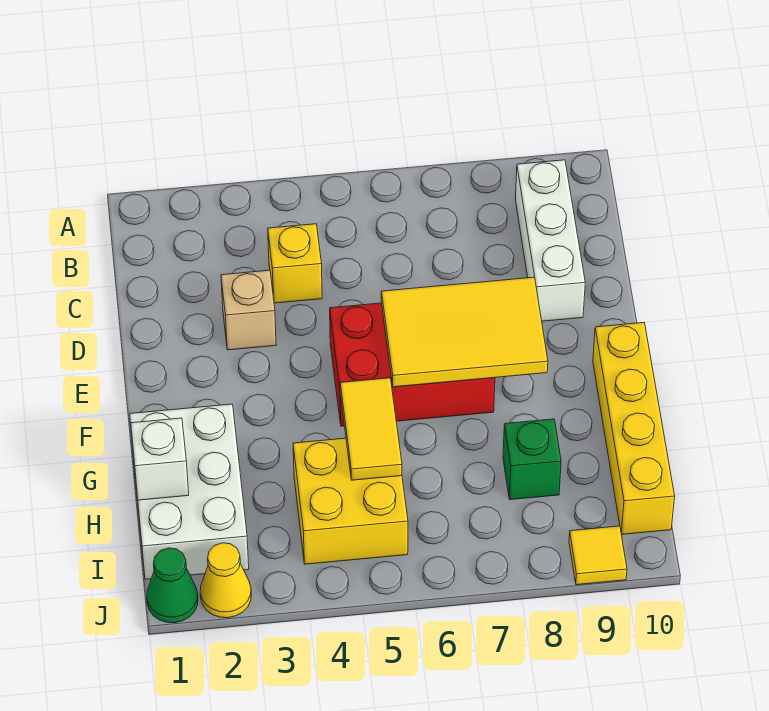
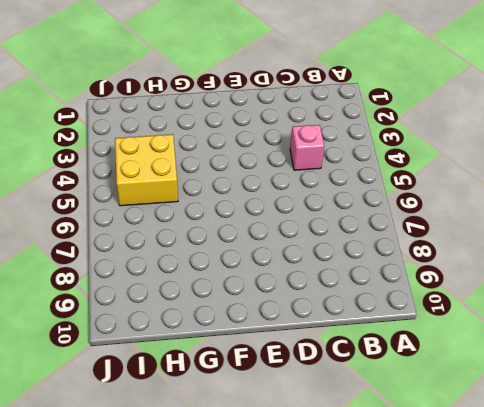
pink brick C4 level 1 -> yellow brick C4 level 1
none -> white brick B9:D9 level 1
none -> tan brick D3 level 1
none -> red brick E5:F7 level 1

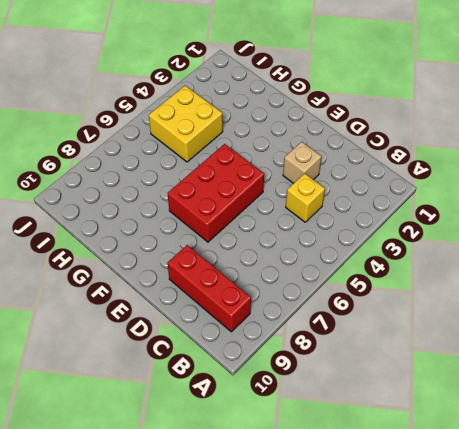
red brick B9:D9 level 1 -> white brick B9:D9 level 1
none -> yellow brick F10:I10 level 1
none -> white brick G1:I2 level 1
none -> green brick H8 level 1

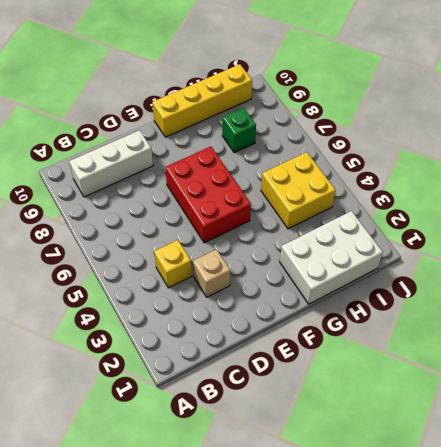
none -> green cone J1 level 1
none -> yellow cone J2 level 1
none -> yellow tile J9 level 1

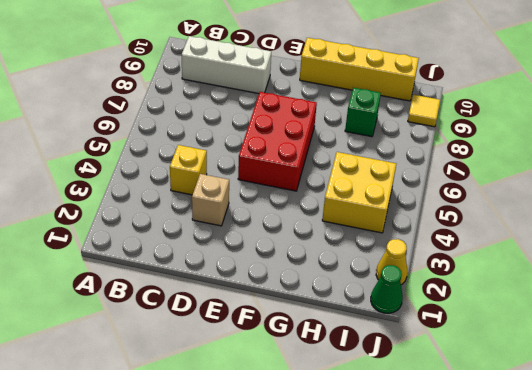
none -> white brick G1:I2 level 1
none -> yellow tile E6:F8 level 2
none -> yellow tile G5:H5 level 2

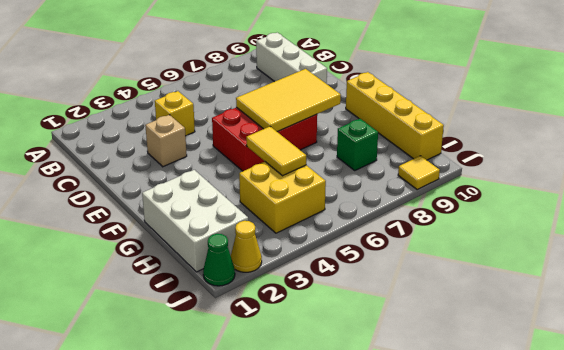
none -> white brick H1 level 2

